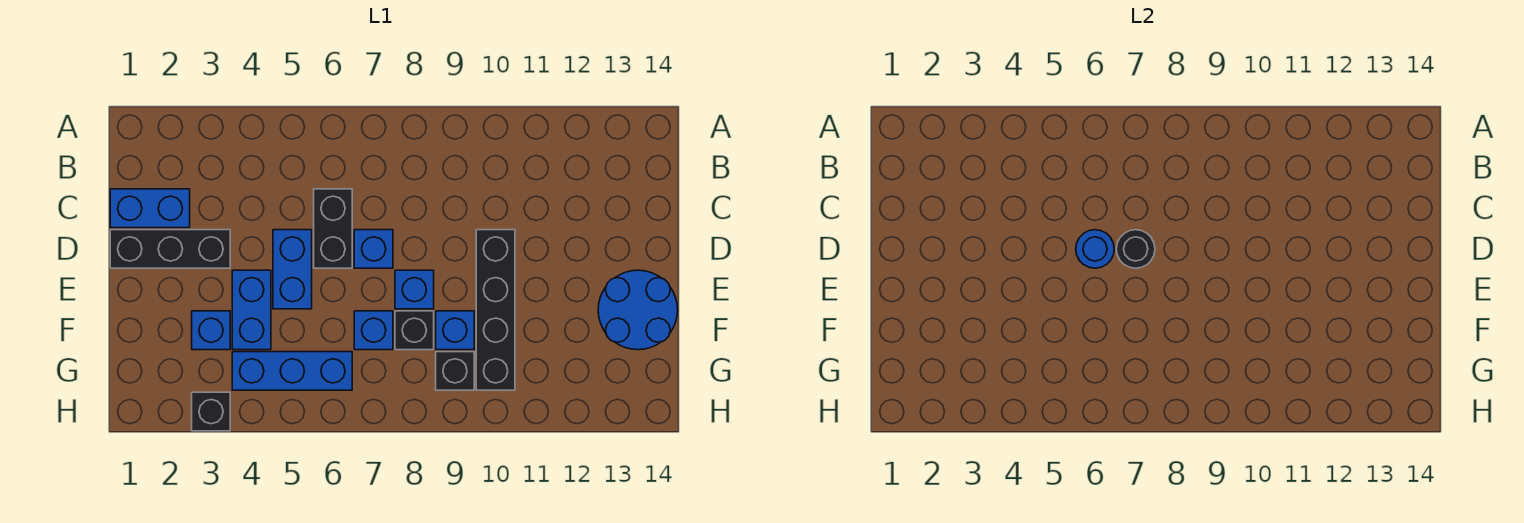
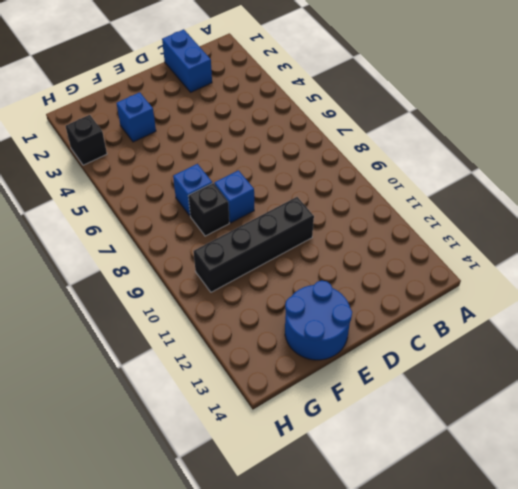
none -> black brick C6:D6 level 1
none -> black brick D1:D3 level 1
none -> blue brick D5:E5 level 1

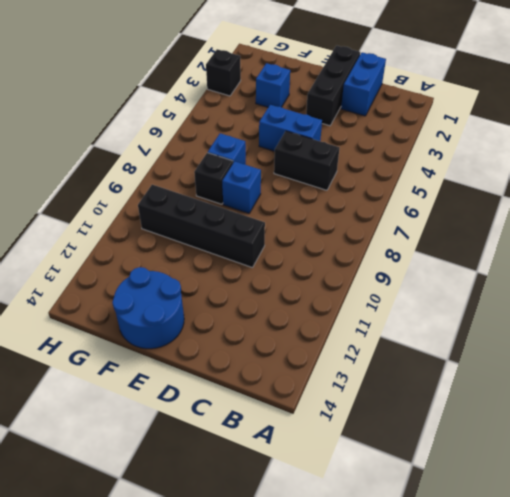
none -> blue brick D7 level 1
none -> blue brick E4:F4 level 1
none -> blue brick F9 level 1

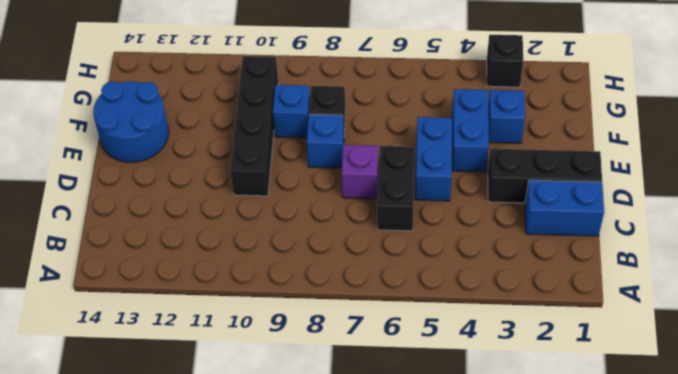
purple brick D7 level 1 -> blue brick D7 level 1
none -> blue brick F7 level 1
none -> blue brick G4:G6 level 1
none -> black brick G9 level 1

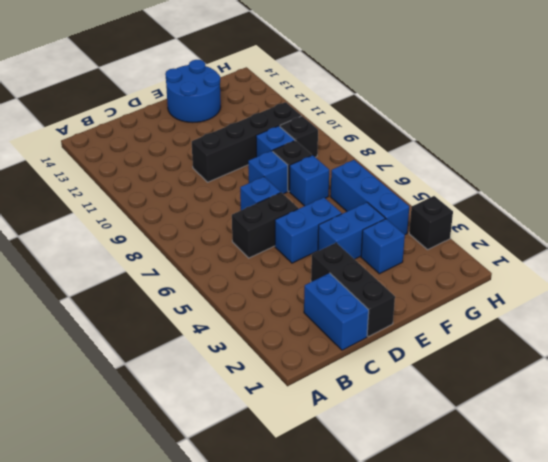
none -> blue round brick D6 level 2
none -> black round brick D7 level 2

